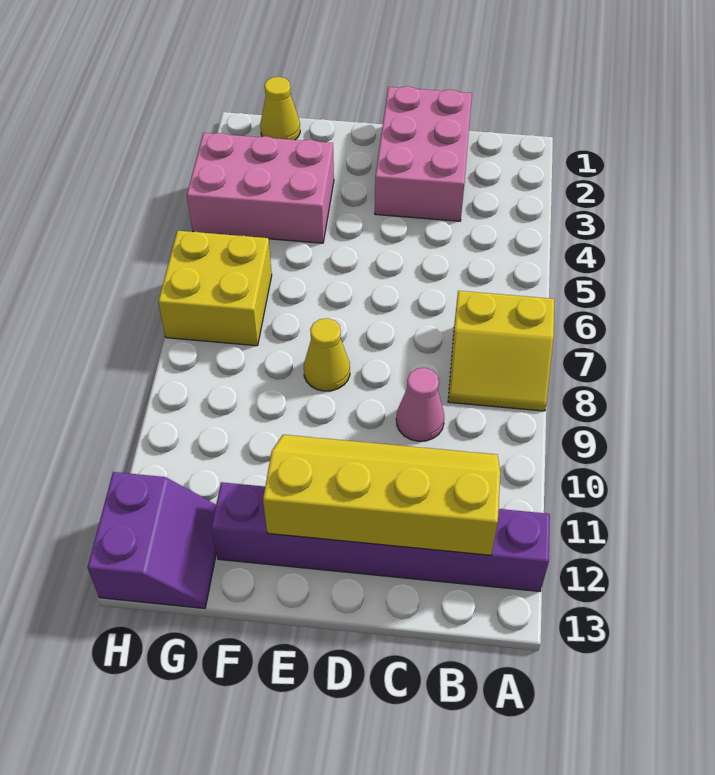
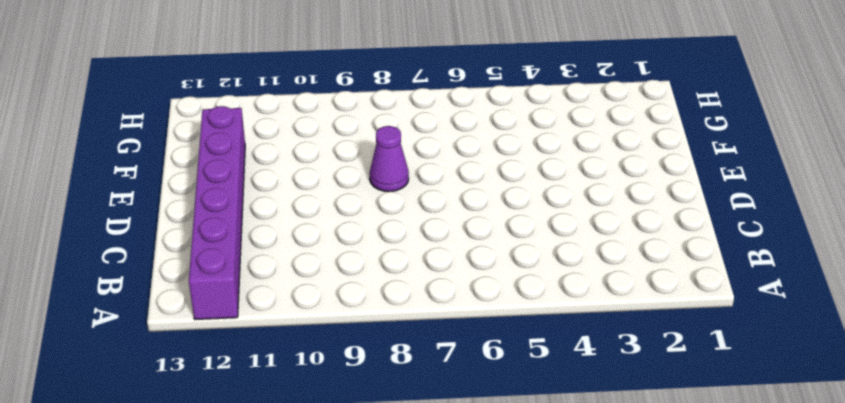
purple cone E8 level 1 -> yellow cone E8 level 1
none -> yellow slope A7:B8 level 1 top 7
none -> pink brick C1:D3 level 1

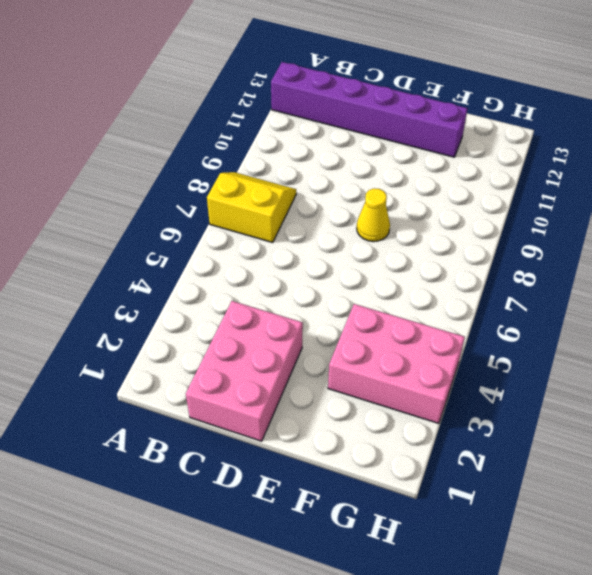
none -> pink cone C9 level 1
none -> yellow cone G1 level 1

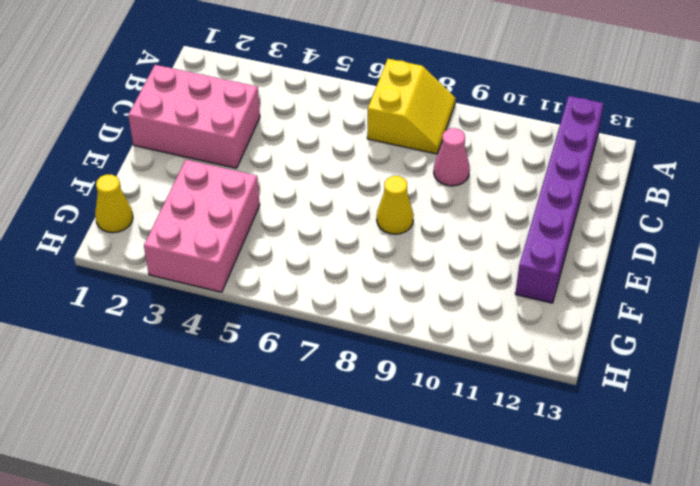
none -> yellow brick G6:H7 level 1
none -> purple slope G12:H13 level 1 top H

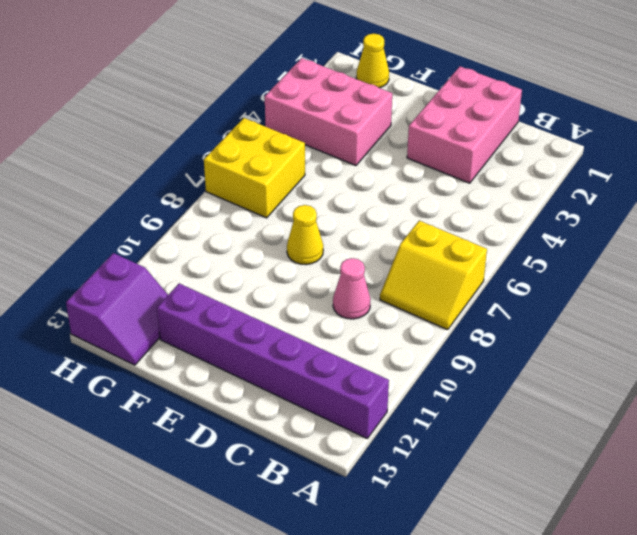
none -> yellow slope B11:E12 level 2 top 12

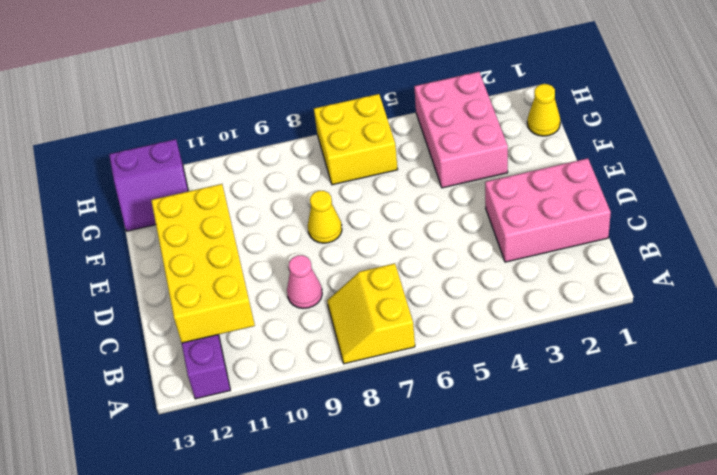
yellow brick B11:E12 level 2 -> yellow slope B11:E12 level 2 top 12

